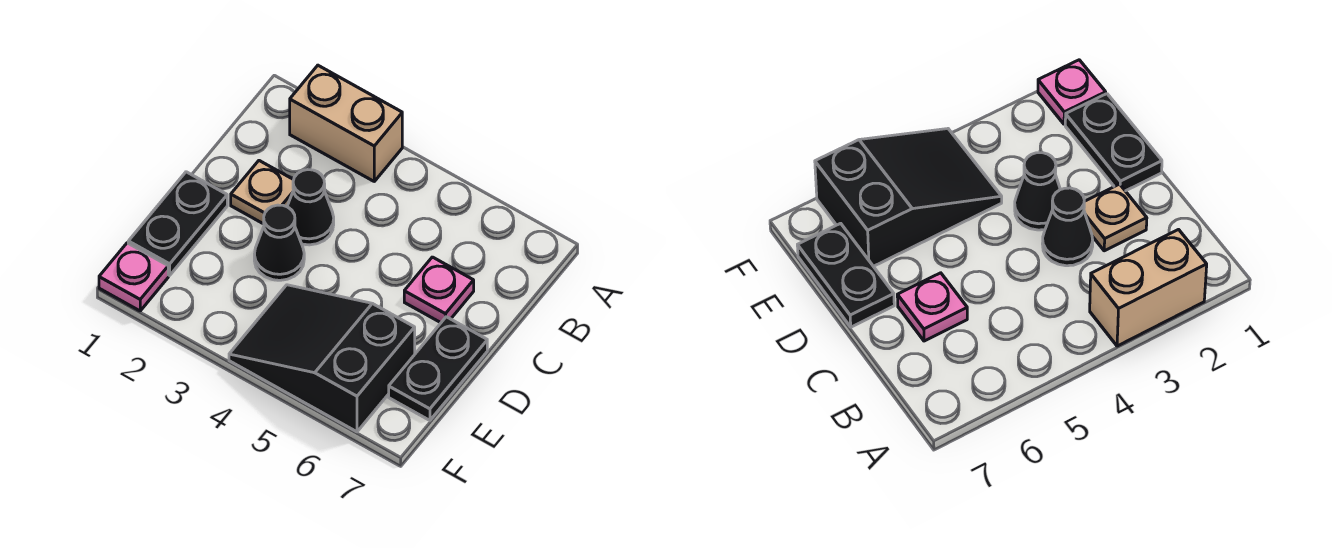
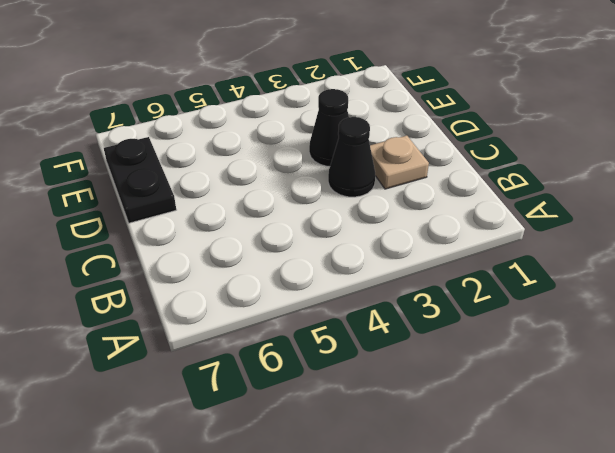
none -> tan brick A2:A3 level 1
none -> pink plate C6 level 1

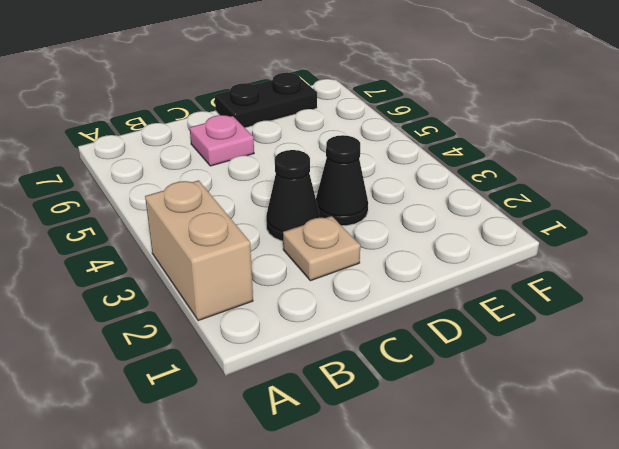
none -> black plate D1:E1 level 1
none -> black slope E4:F6 level 1 top 6

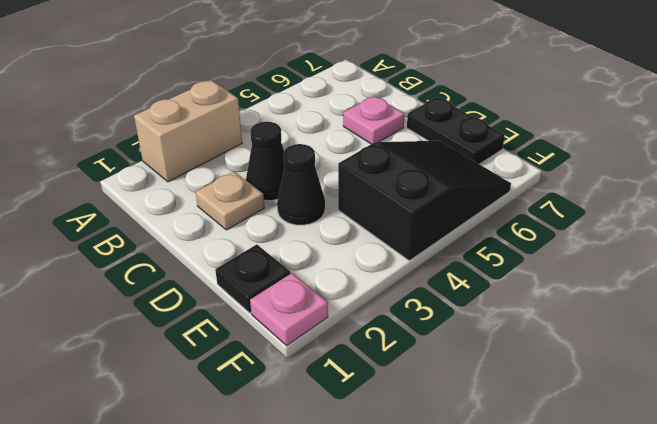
black plate E1 level 1 -> black plate D1:E1 level 1
black slope E4:F6 level 1 top 4 -> black slope E4:F6 level 1 top 6

